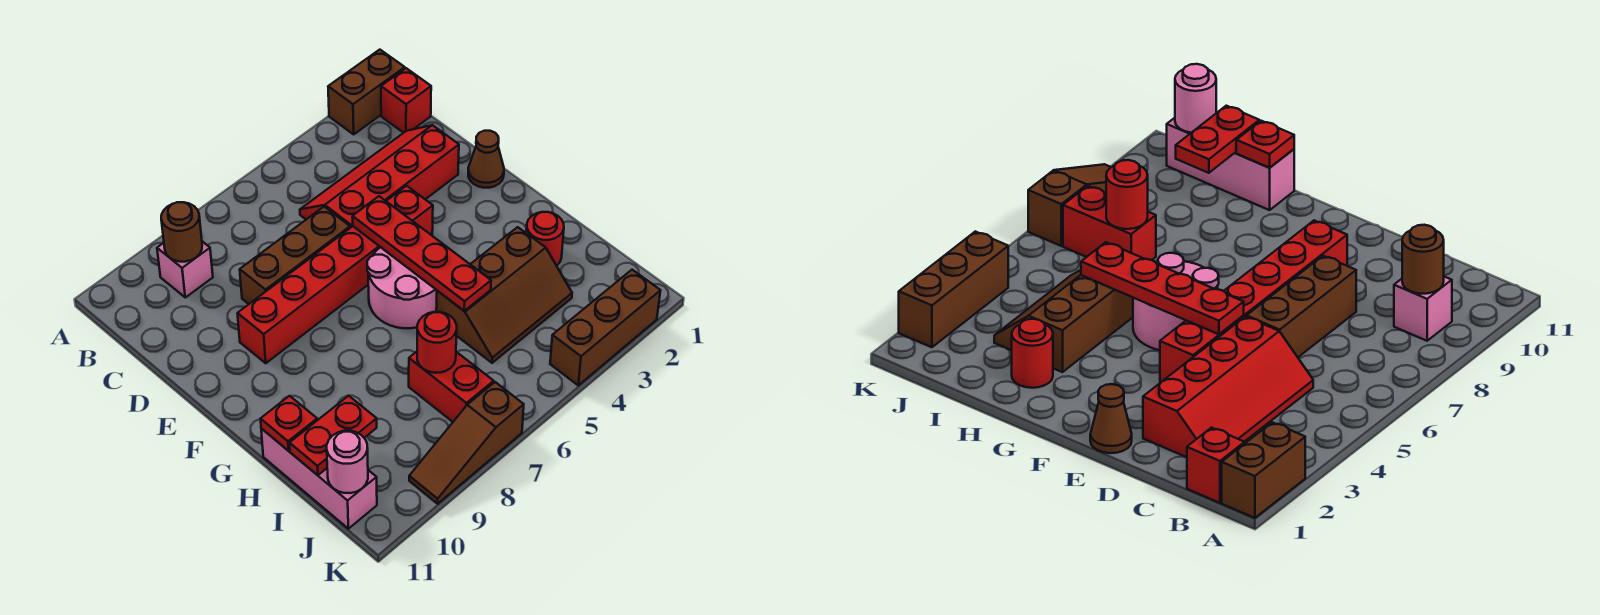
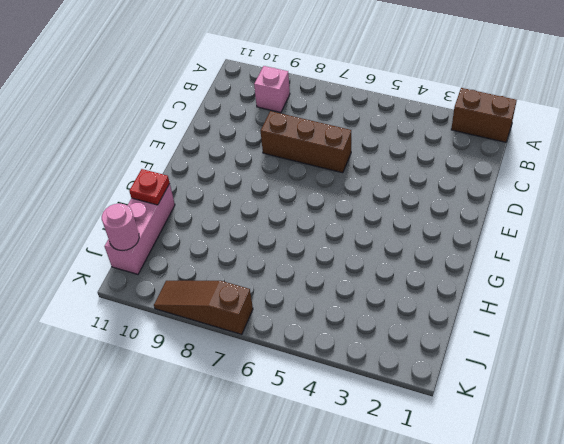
none -> red brick B1 level 1
none -> red slope C2:D5 level 1 top D
none -> brown cone E1 level 1

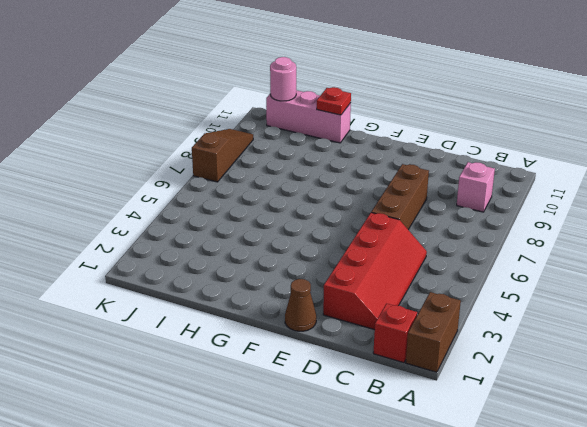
none -> red brick E4:E9 level 1
none -> pink round brick F5:G6 level 1
none -> red round brick H2 level 1

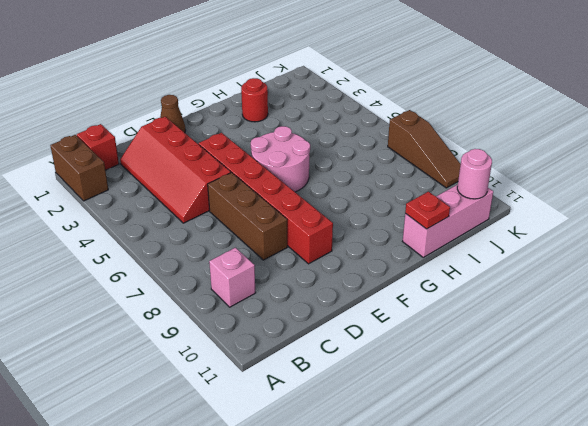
none -> brown slope H3:I5 level 1 top H
none -> red brick I7:J7 level 1
none -> brown brick K2:K4 level 1

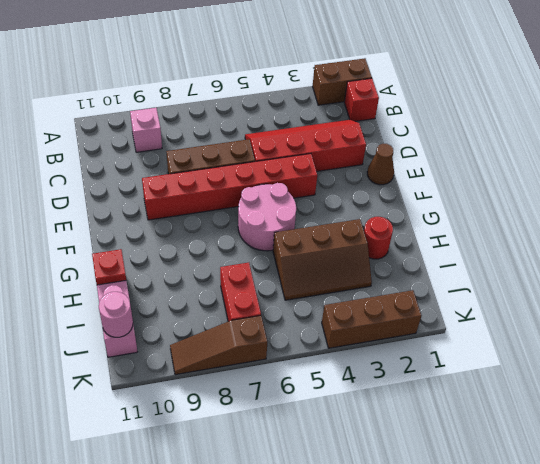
none -> brown round brick B9 level 2
none -> red plate E5:H5 level 2
none -> red round brick I7 level 2

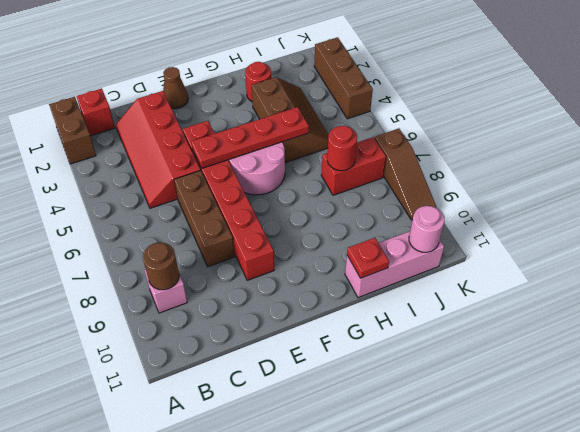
none -> red plate I10:I11 level 2

